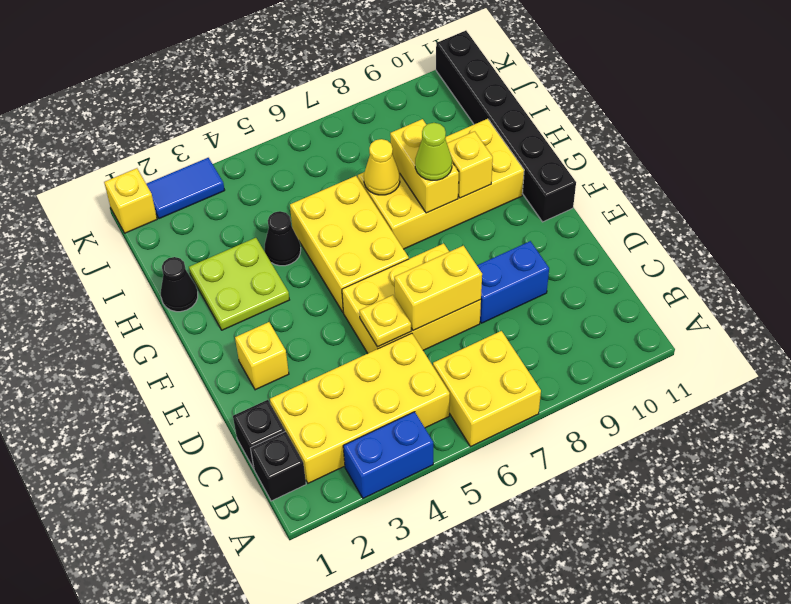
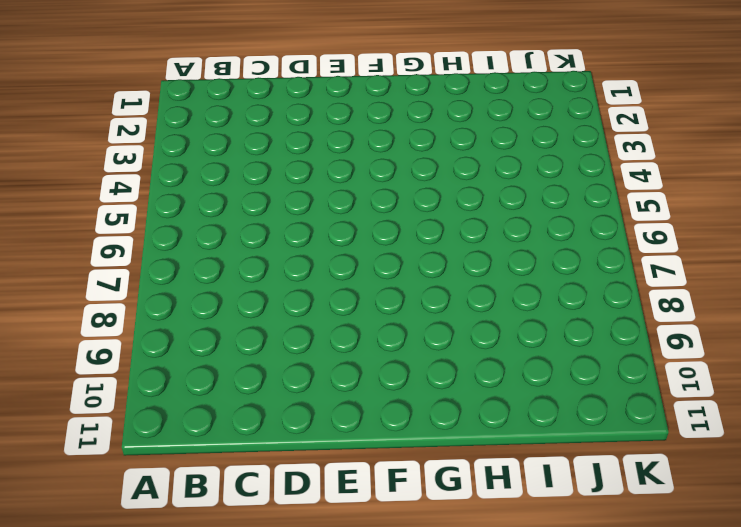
none -> blue brick A3:A4 level 1
none -> yellow brick A6:B7 level 1
none -> black brick B1 level 1

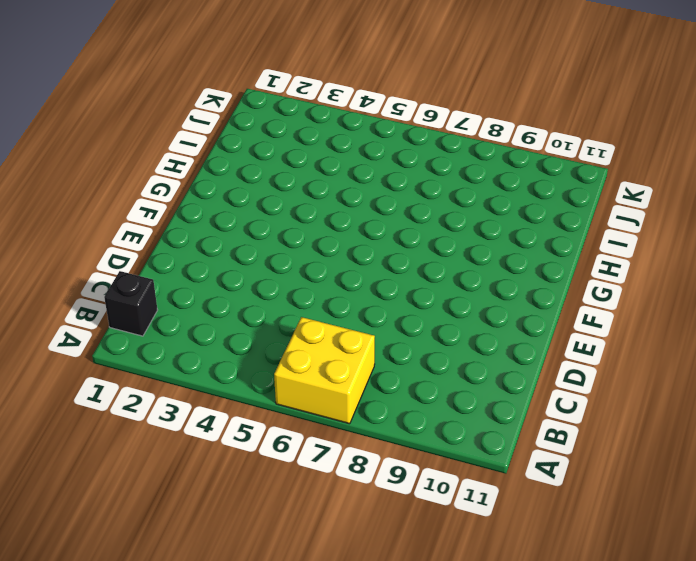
none -> blue brick A3:A4 level 1
none -> yellow brick B2:C5 level 1
none -> black brick C1 level 1

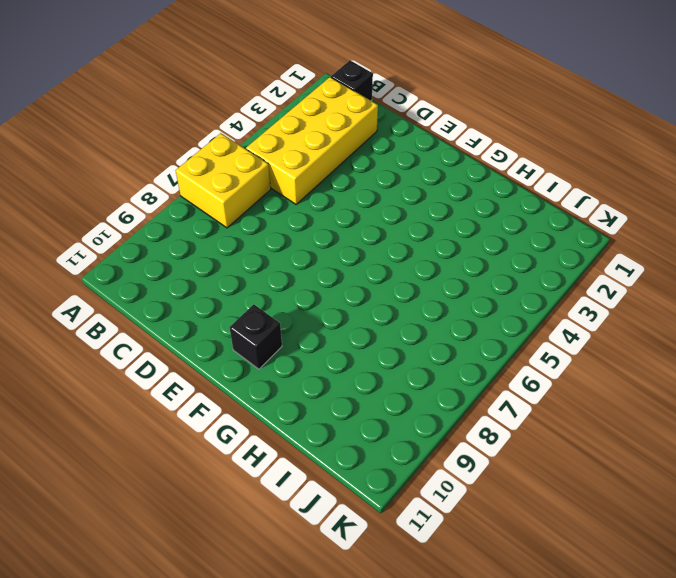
black brick F10 level 1 -> black brick C1 level 1
none -> blue brick A3:A4 level 1
none -> yellow brick D5:E7 level 1
none -> blue brick D8:D9 level 1

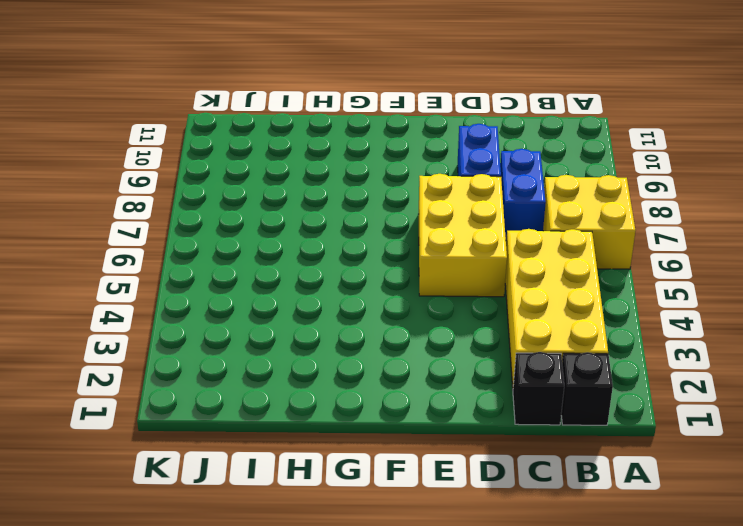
blue brick C7:C8 level 1 -> blue brick A3:A4 level 1
none -> yellow brick E2 level 1
none -> yellow brick F5:H6 level 1
none -> black brick F11:K11 level 1

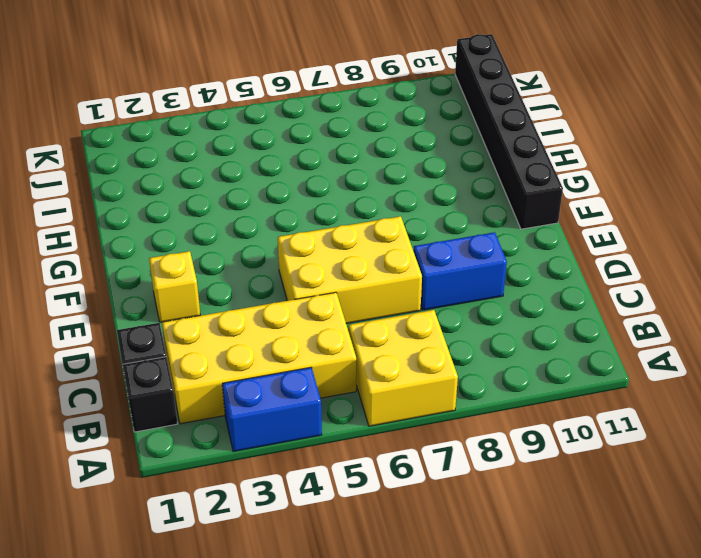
none -> yellow brick F5:H6 level 1
none -> lime plate G2:H3 level 1
none -> yellow brick G7:H10 level 1

